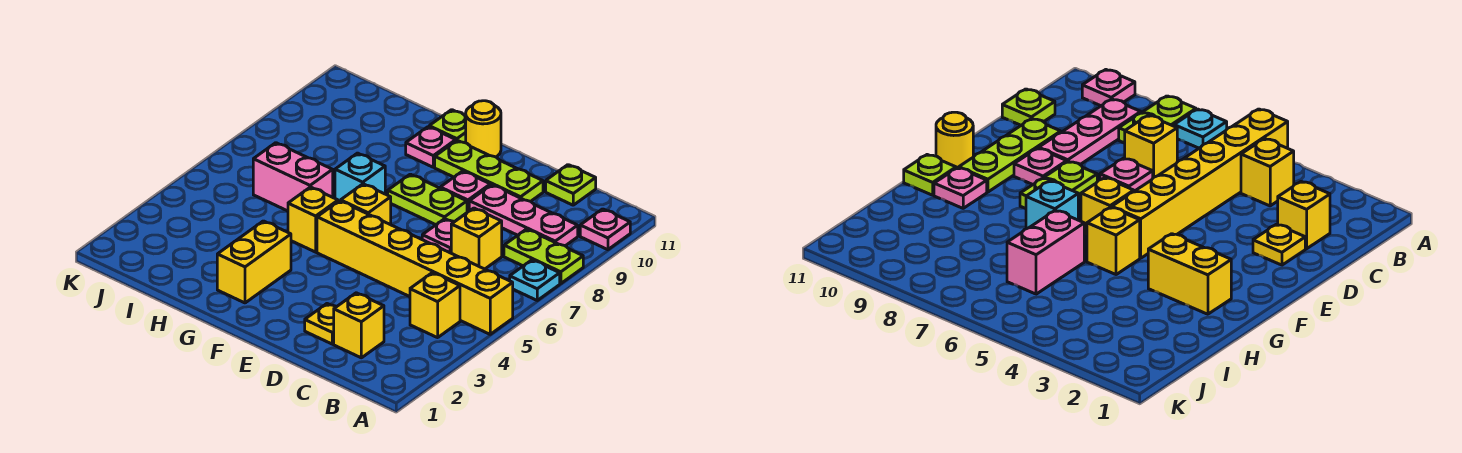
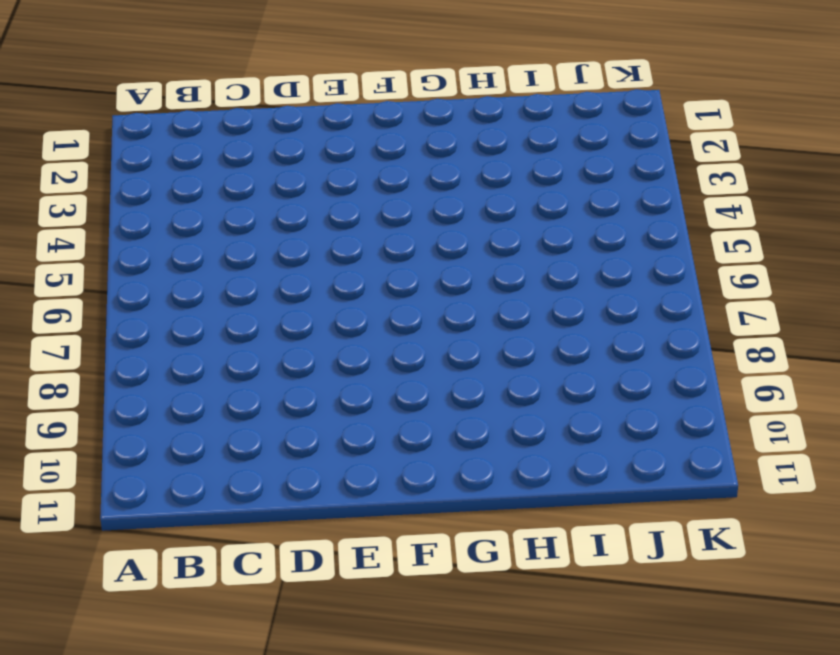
none -> yellow brick A5:F5 level 1
none -> cyan plate A7 level 1
none -> lime plate A8:B8 level 1

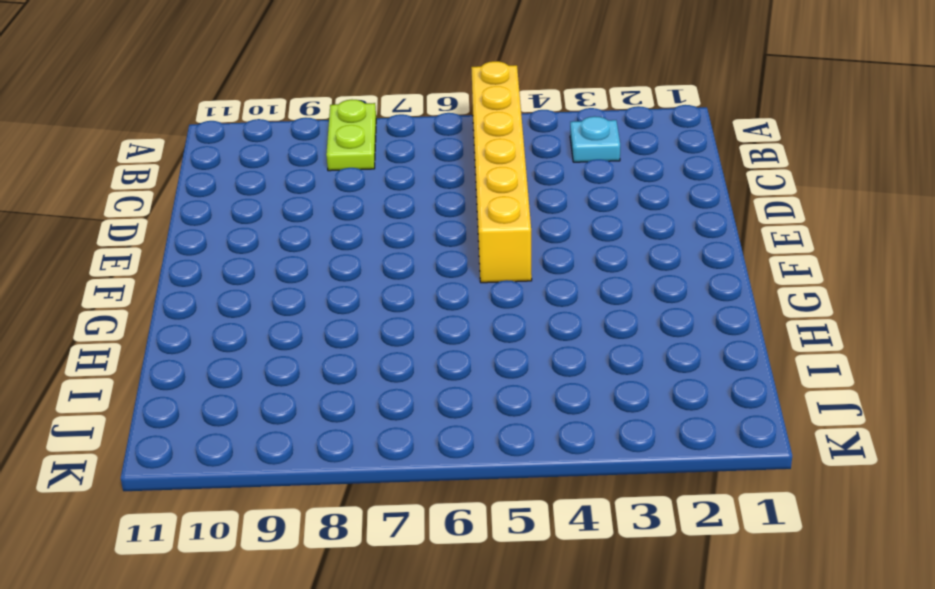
cyan plate B3 level 1 -> cyan plate A7 level 1
none -> pink plate A10 level 1
none -> yellow brick B4 level 1
none -> pink plate B9:D9 level 1

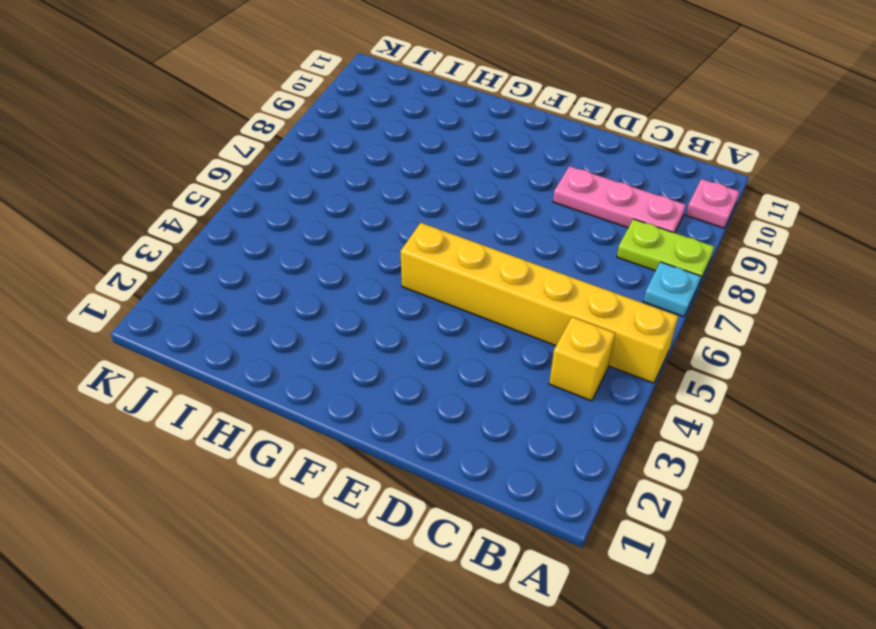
none -> yellow brick C2 level 1
none -> yellow brick C7 level 1
none -> lime plate C11 level 1

